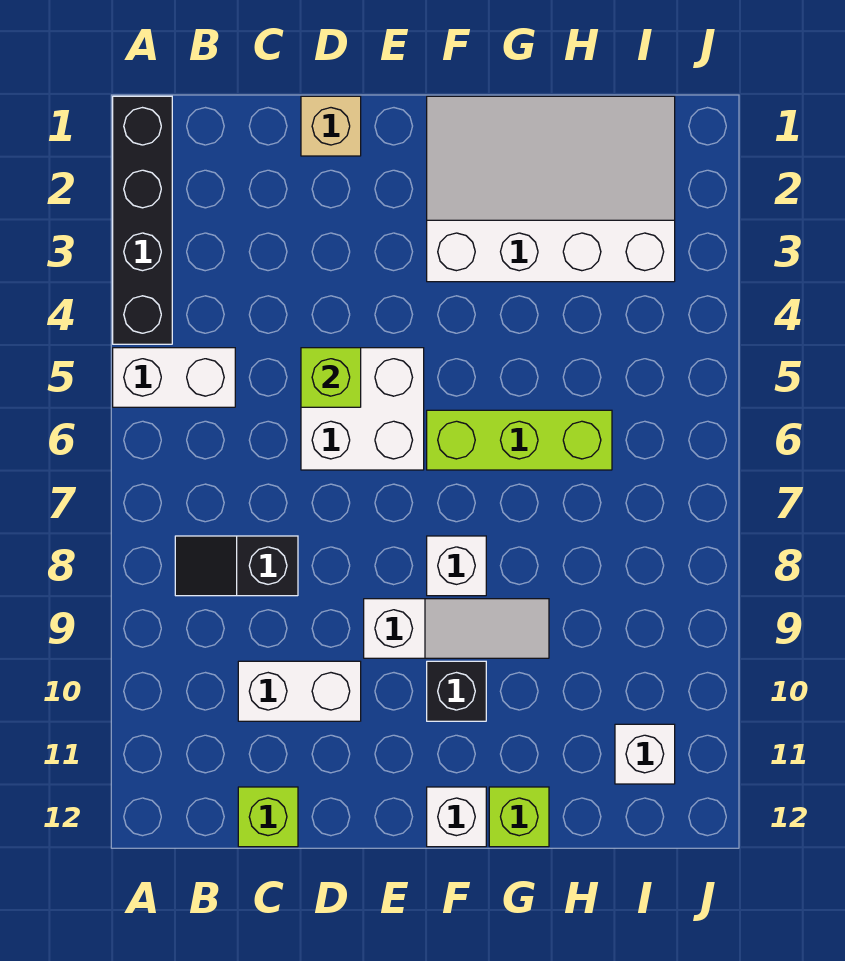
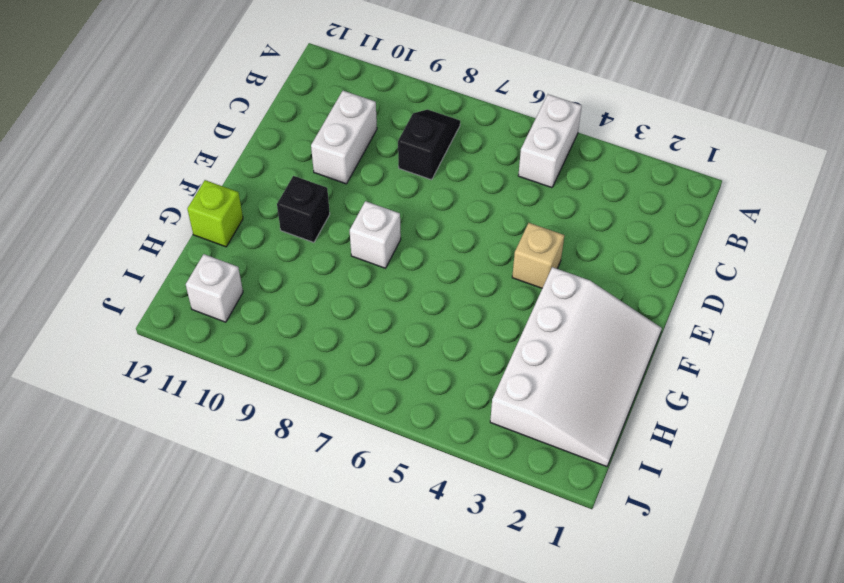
tan brick E4 level 1 -> tan brick D1 level 1
none -> black brick A1:A4 level 1
none -> lime brick C12 level 1
none -> white brick D5:E6 level 1

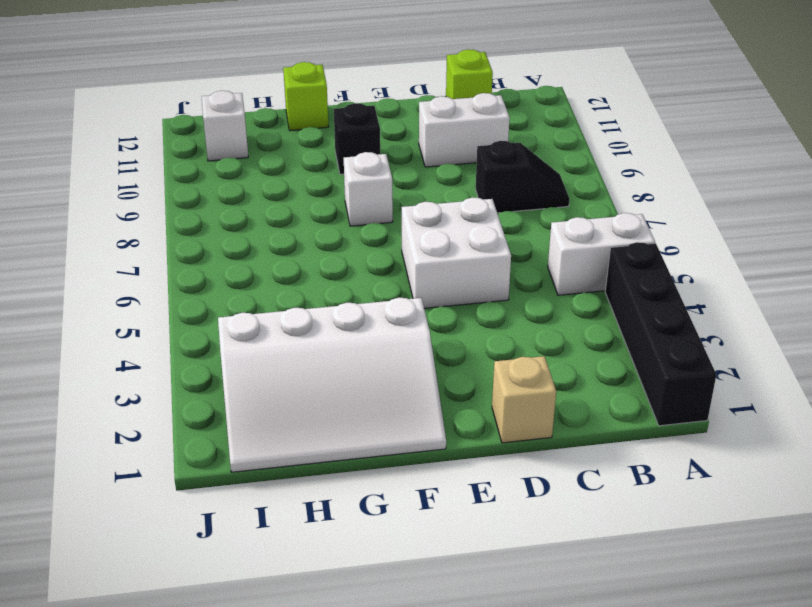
none -> white slope E9:G9 level 1 top E
none -> lime brick F6:H6 level 1
none -> white brick F12 level 1

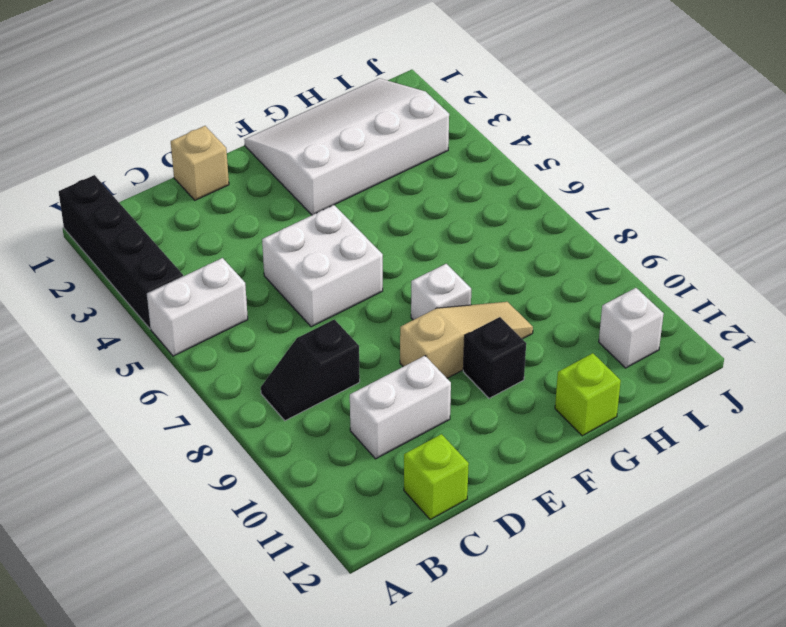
tan slope E9:G9 level 1 top E -> white slope E9:G9 level 1 top E
none -> lime brick F6:H6 level 1
none -> white brick F12 level 1
none -> lime brick D5 level 2

